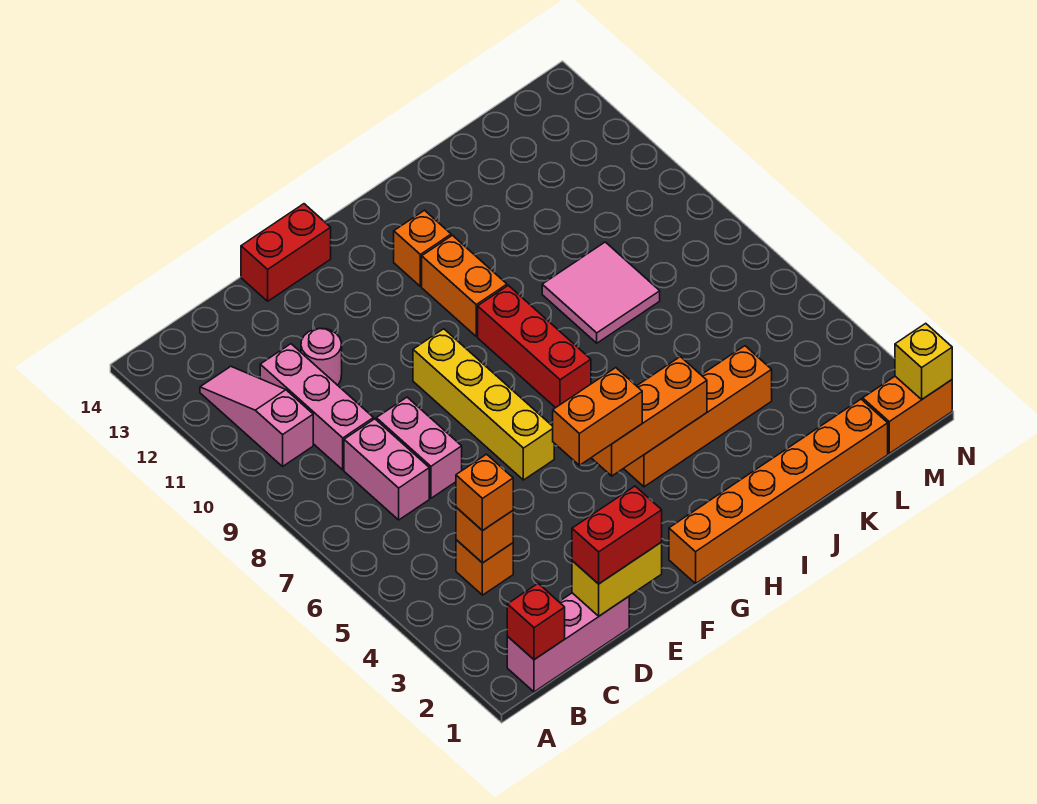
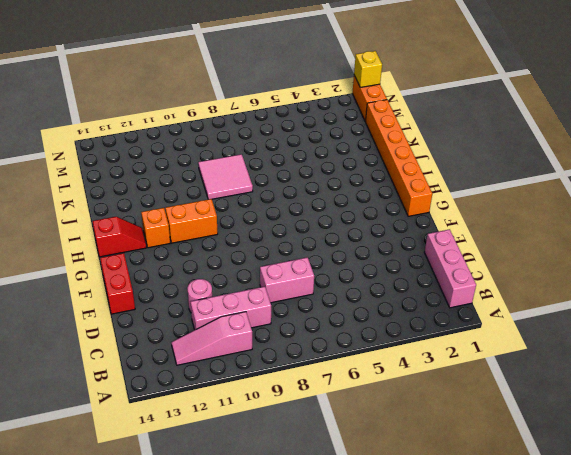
red slope H13:H14 level 1 top 14 -> none
none -> orange brick C4 level 1
none -> pink brick C7:C8 level 1
none -> yellow brick F6:F9 level 1

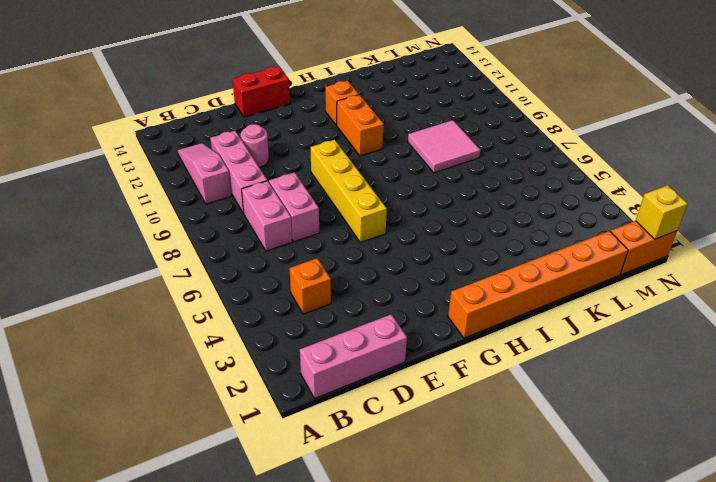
none -> orange brick H4:K4 level 1
none -> red brick H7:H9 level 1
none -> red brick B1 level 2

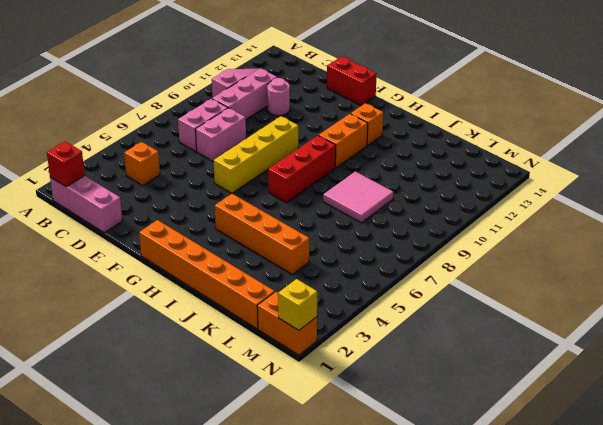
none -> orange brick C4 level 2
none -> yellow brick D1:E1 level 2
none -> orange brick G4:I4 level 2

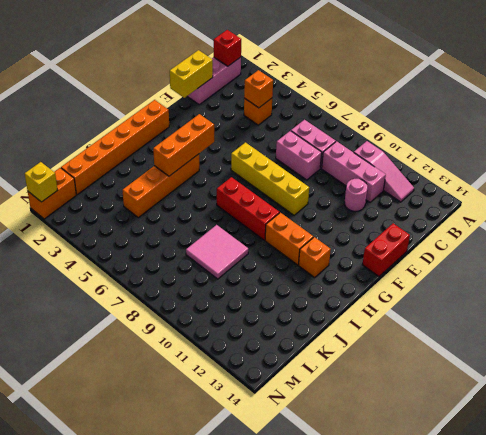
none -> orange brick C4 level 3
none -> red brick D1:E1 level 3
none -> orange brick F4:G4 level 3

